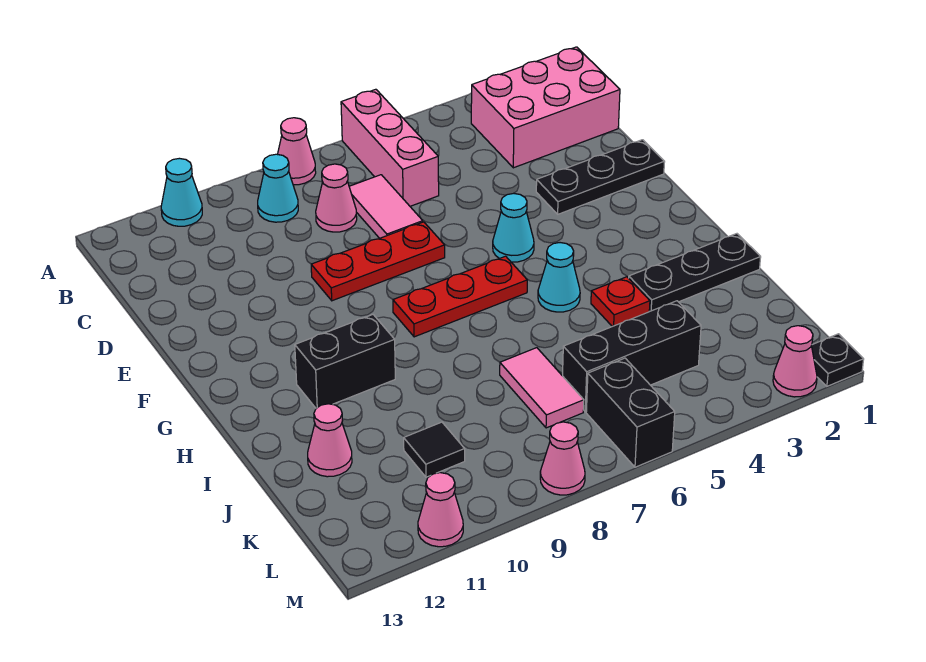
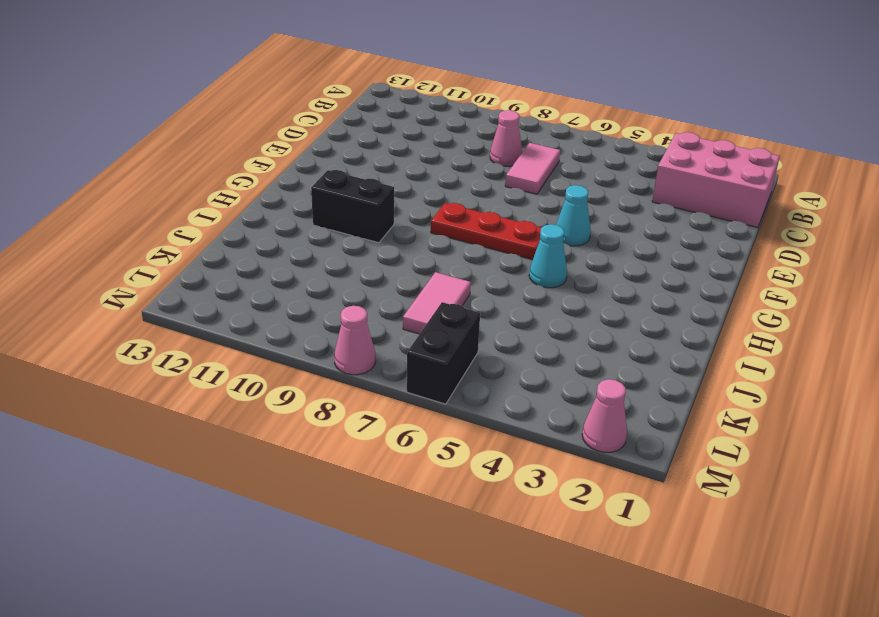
none -> pink brick A6:C6 level 1
none -> pink cone A8 level 1
none -> cyan cone A11 level 1

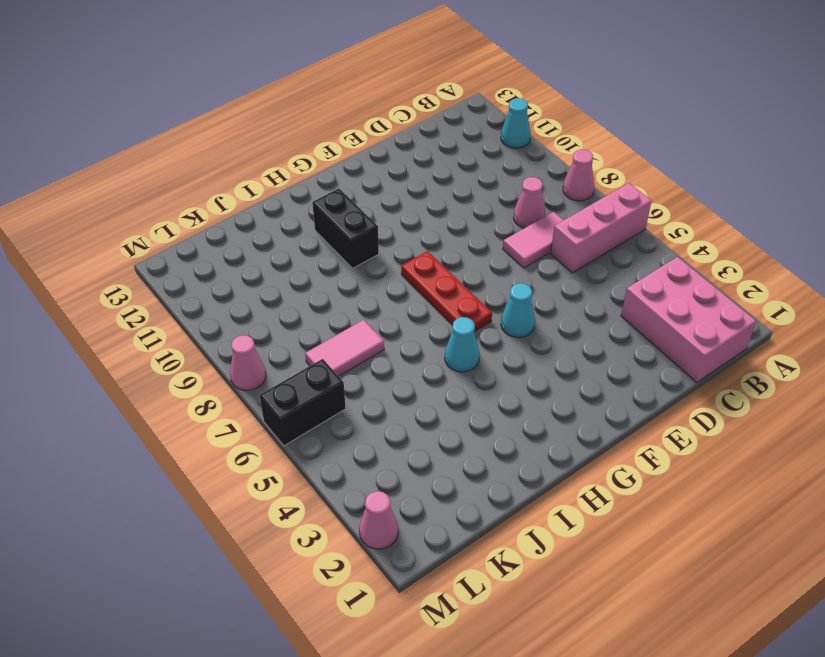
none -> cyan cone B9 level 1
none -> black plate E1:E3 level 1
none -> red plate E7:E9 level 1

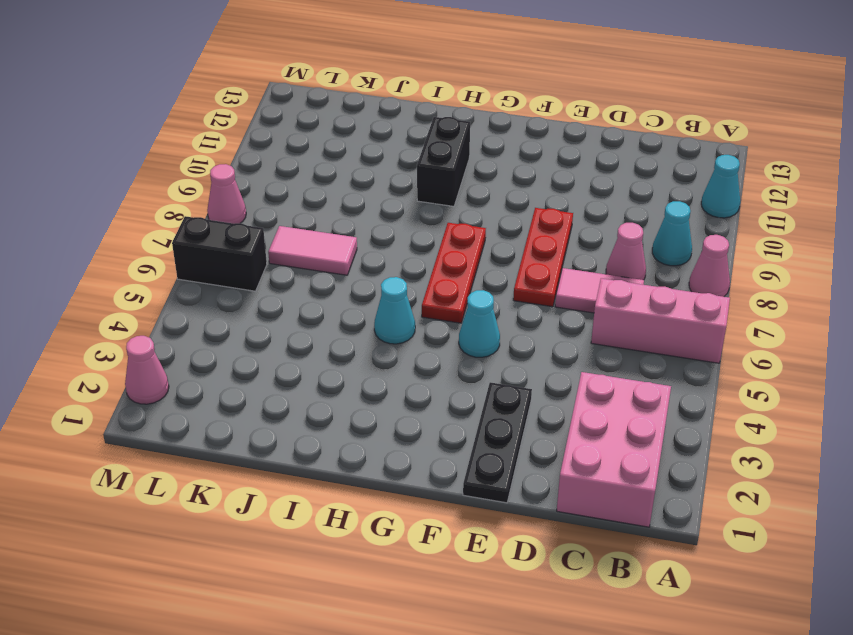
none -> black plate I1:I3 level 1
none -> red plate I4 level 1
none -> pink cone J12 level 1

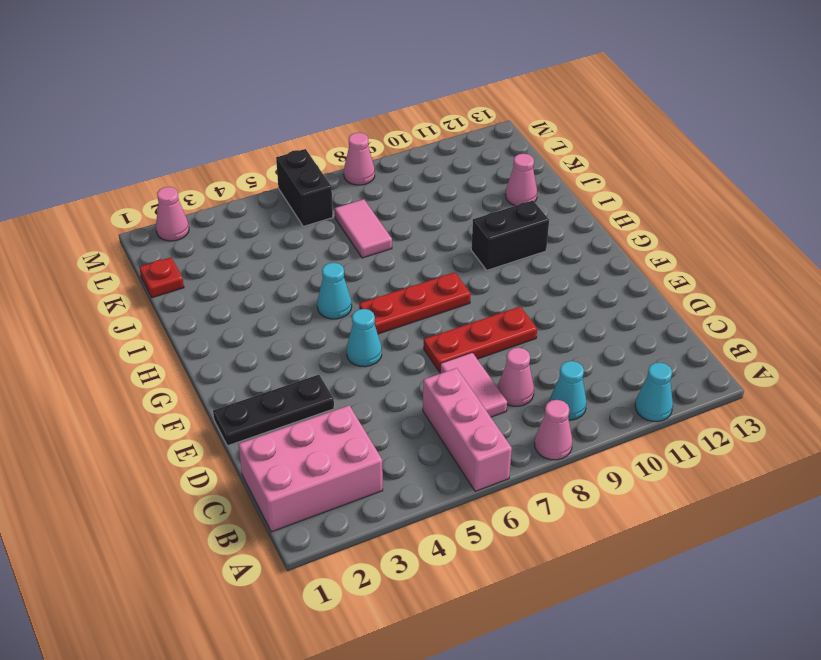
red plate K1 level 1 -> red plate I4 level 1
none -> black plate I1:I3 level 1
none -> black brick K4:K6 level 1
none -> black tile K10 level 1

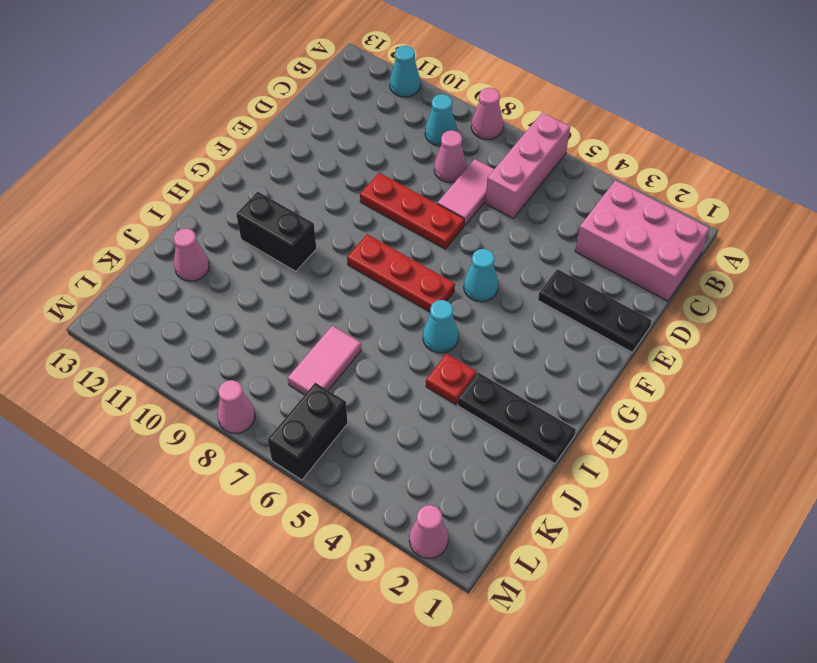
none -> black brick K4:K6 level 1
none -> black tile K10 level 1
none -> black plate M1 level 1

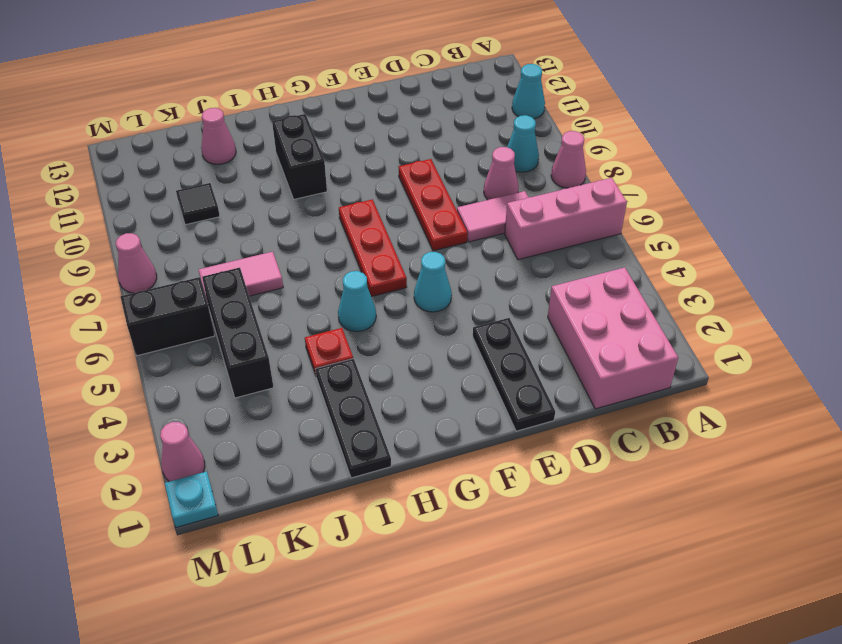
cyan plate M1 level 1 -> black plate M1 level 1
none -> pink cone M11 level 1

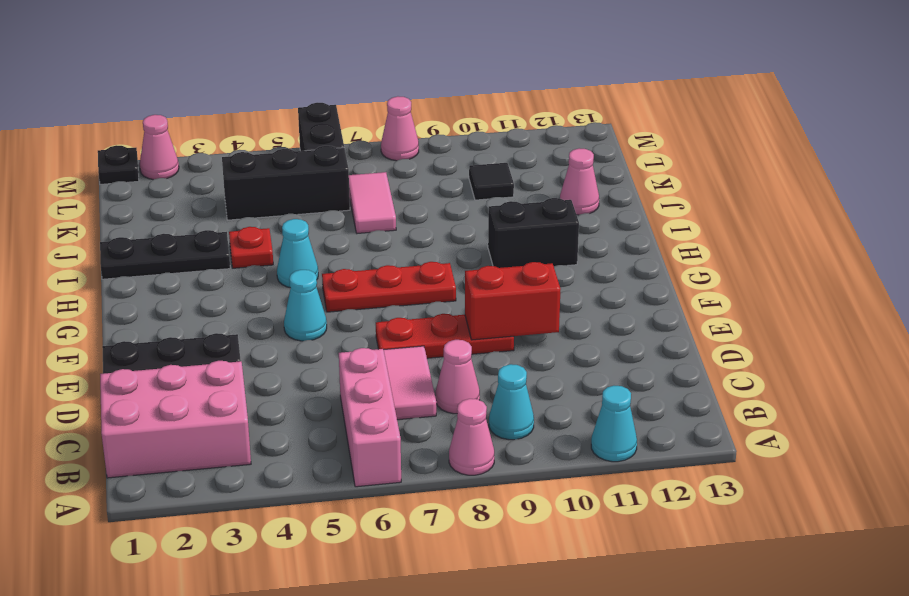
red brick E9:E10 level 2 -> none
none -> pink cone M11 level 1

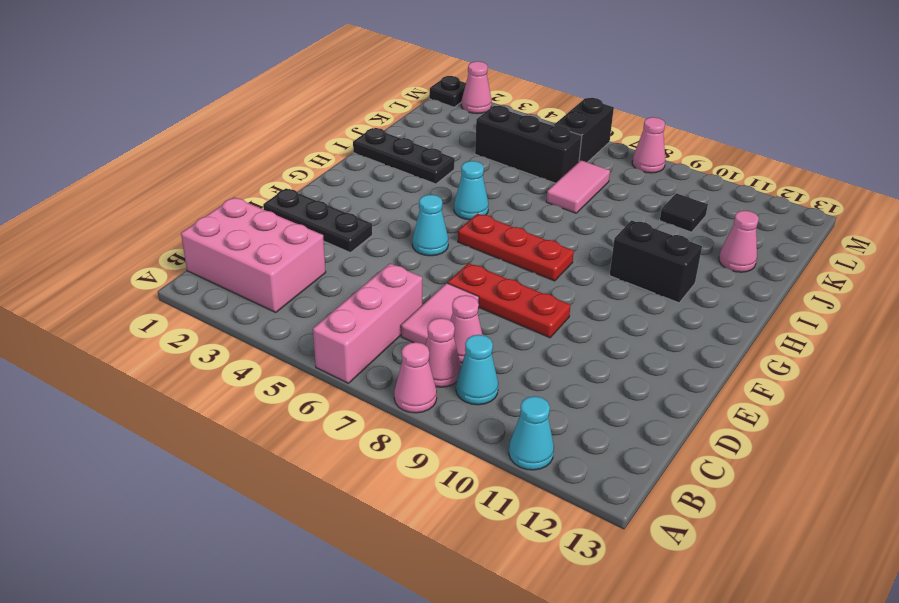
pink cone B8 level 1 -> pink cone M11 level 1
none -> red plate I4 level 1

